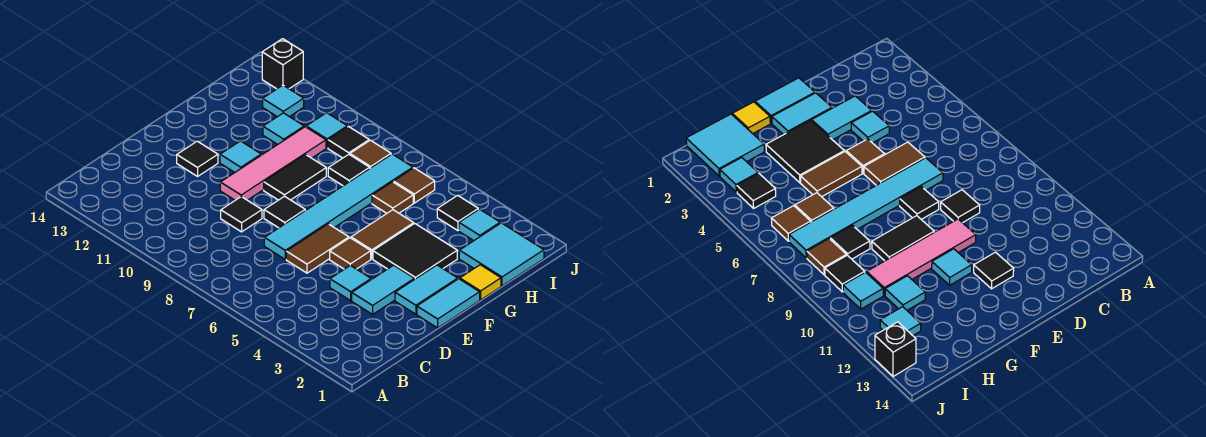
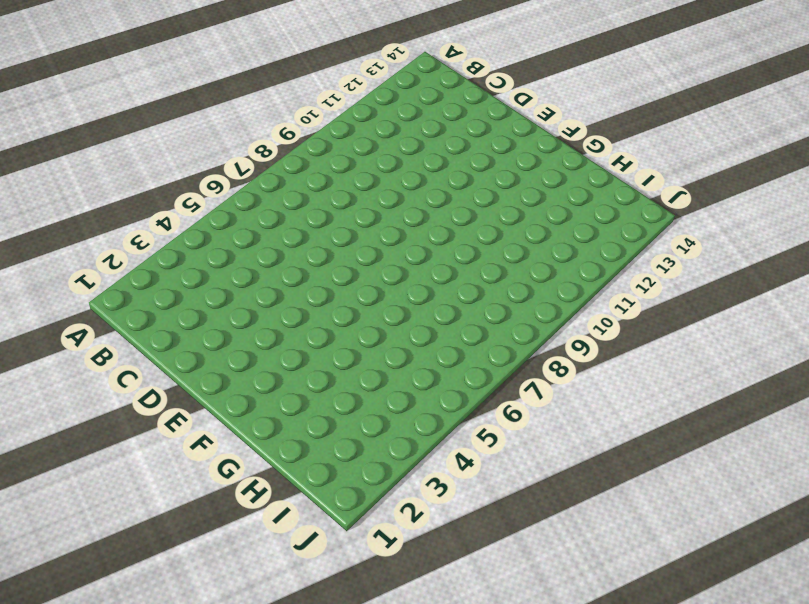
none -> cyan tile D3:E3 level 1
none -> cyan tile D4 level 1
none -> brown tile D6:E6 level 1

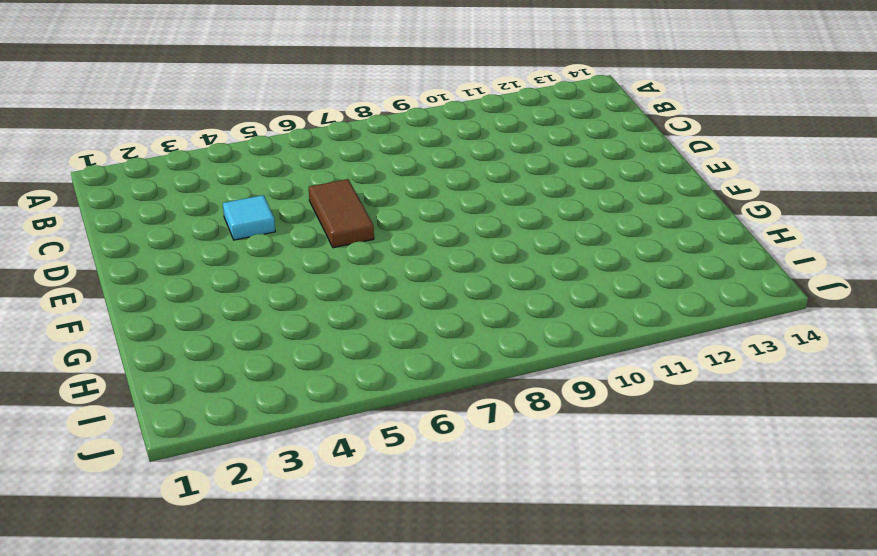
none -> cyan tile D3:E3 level 1
none -> cyan tile D7:I7 level 1
none -> black tile D9 level 1

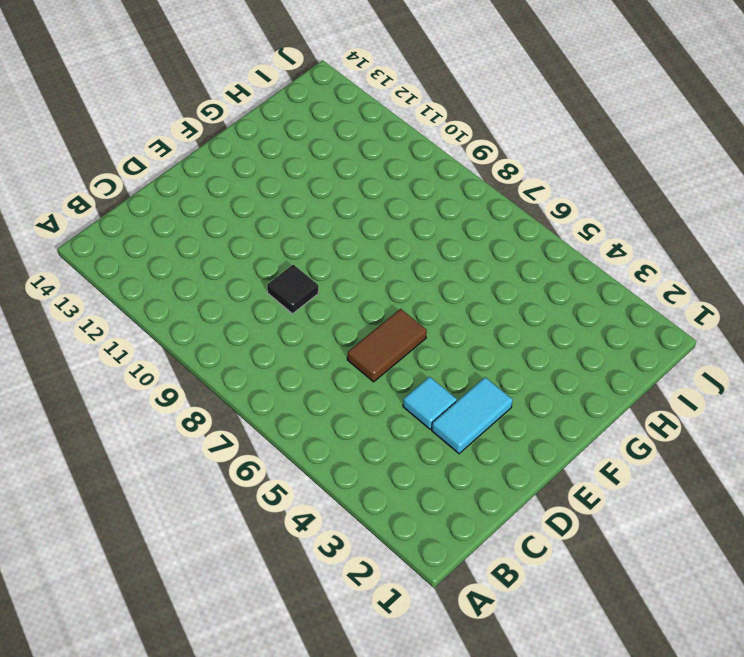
none -> cyan tile D7:I7 level 1
none -> cyan tile E1:F1 level 1
none -> cyan tile E2:F2 level 1

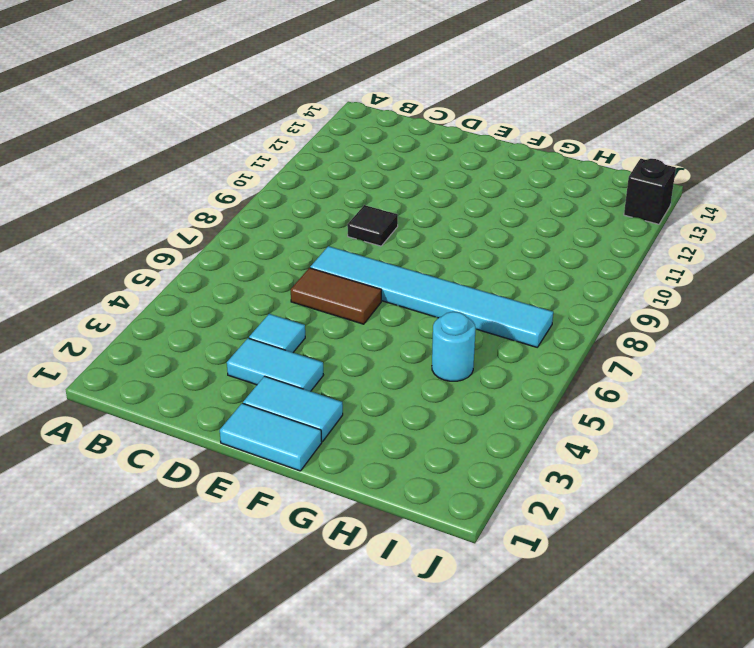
cyan round brick H5 level 1 -> none
none -> brown tile E5 level 1
none -> black tile E8 level 1
none -> pink tile E10:H10 level 1

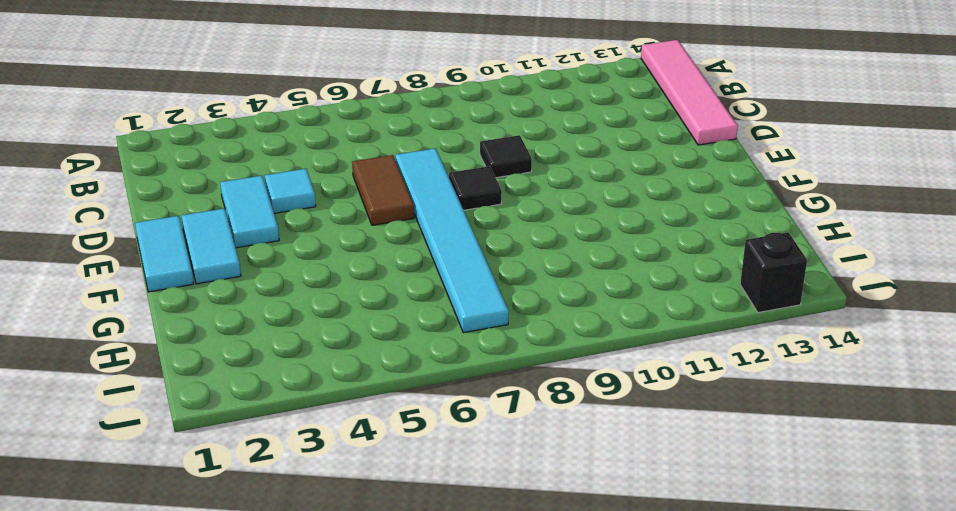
pink tile A14:D14 level 1 -> pink tile E10:H10 level 1
none -> brown tile E5 level 1
none -> black tile E12 level 1
none -> black tile F3:G4 level 1

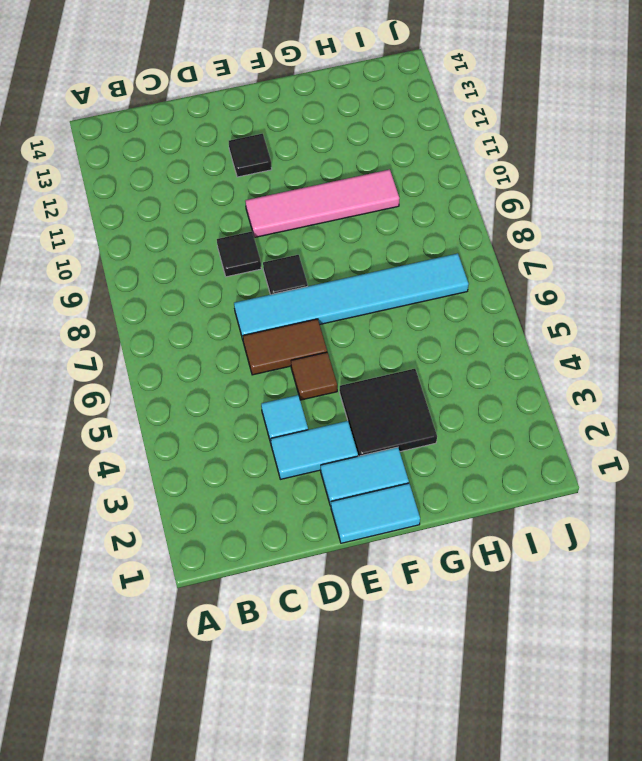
none -> brown tile F5:G5 level 1
none -> black tile F9:G9 level 1
none -> cyan tile F11 level 1

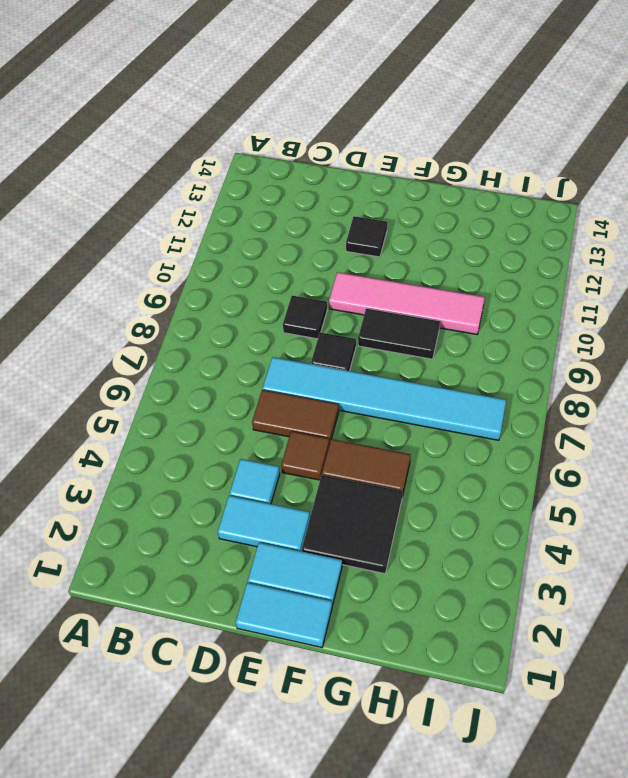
none -> cyan tile F11 level 1
none -> yellow tile G1 level 1
none -> cyan tile H1:I2 level 1

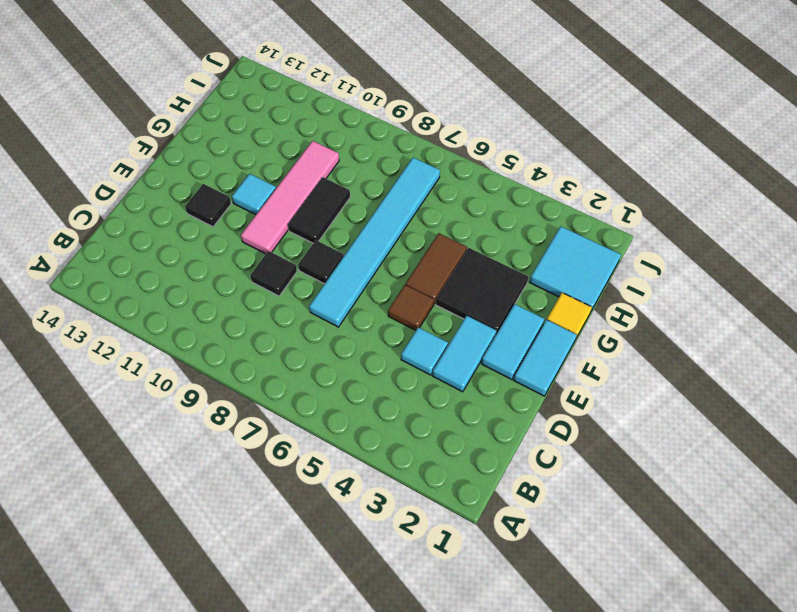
none -> brown tile D6:E6 level 1
none -> brown tile H6 level 1
none -> black tile H8 level 1

